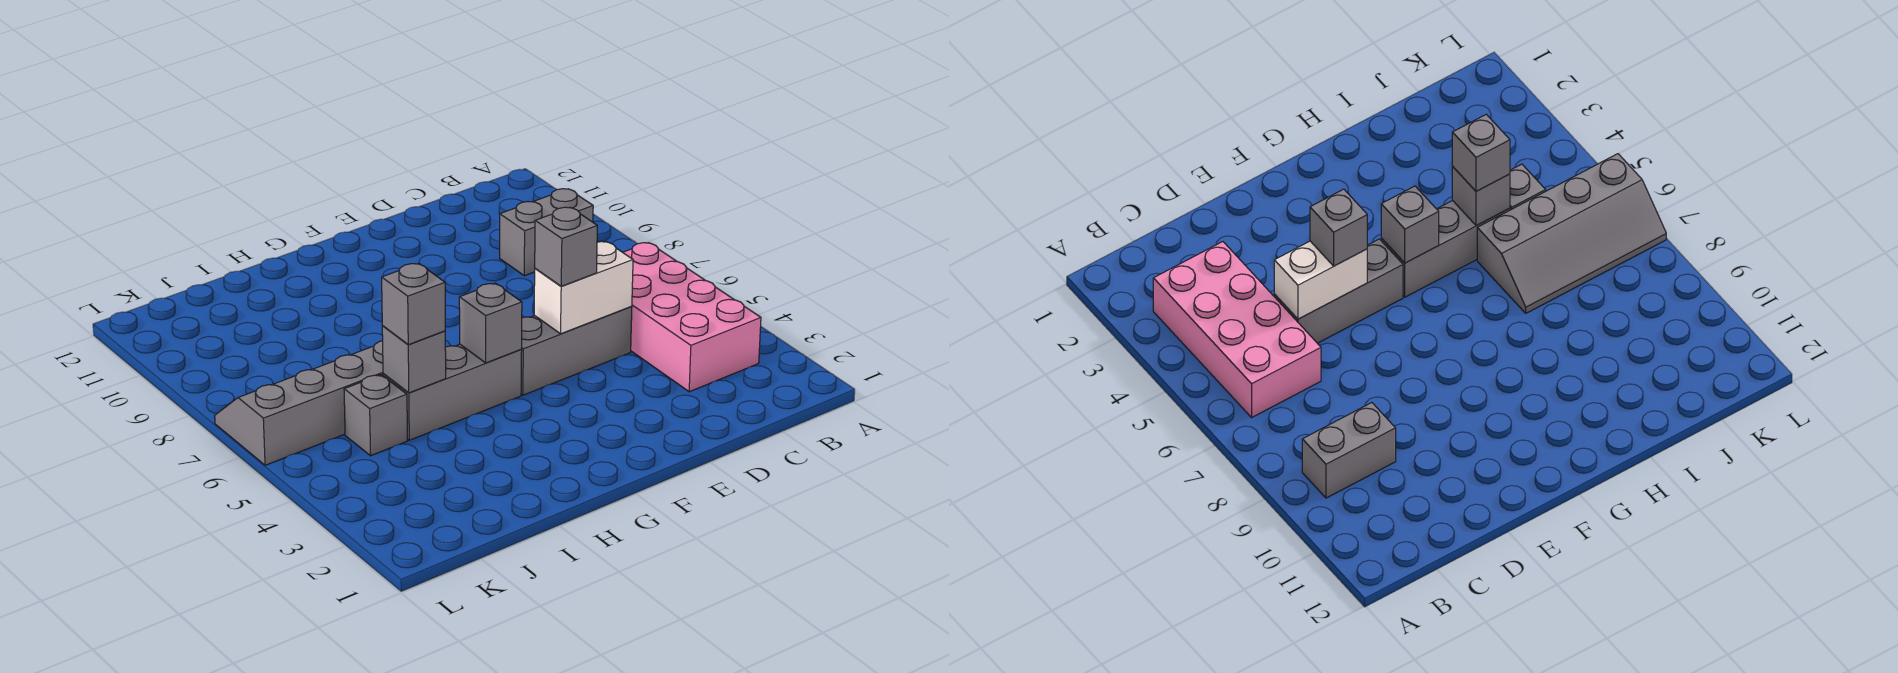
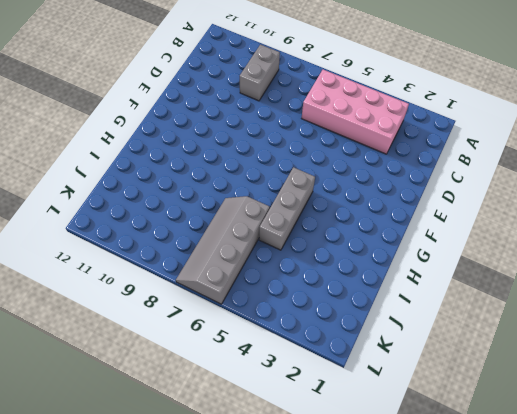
none -> grey brick D5:F5 level 1
none -> grey brick J5 level 1

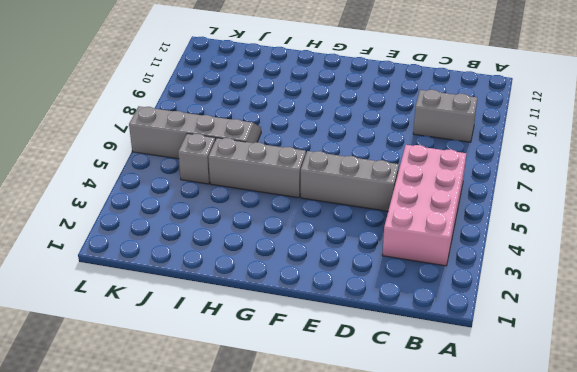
none -> white brick D5:E5 level 2
none -> grey brick G5 level 2

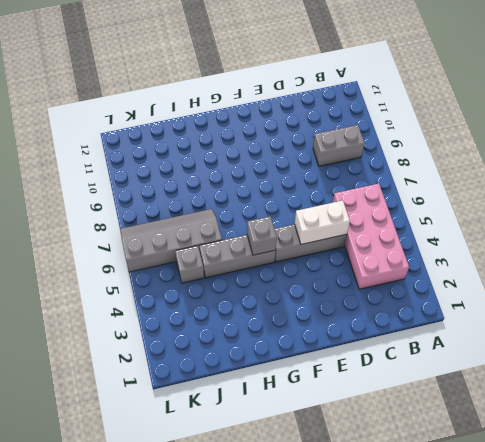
none -> grey brick I5 level 2
none -> grey brick E5 level 3

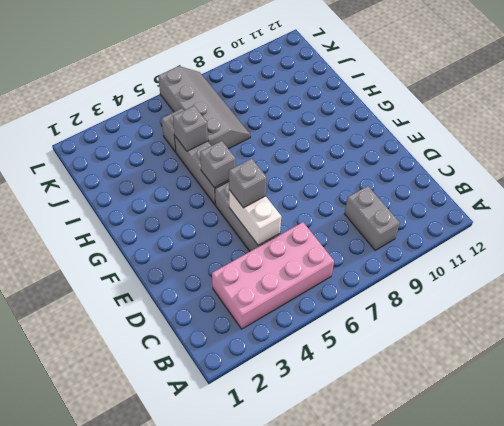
none -> grey brick I5 level 3

